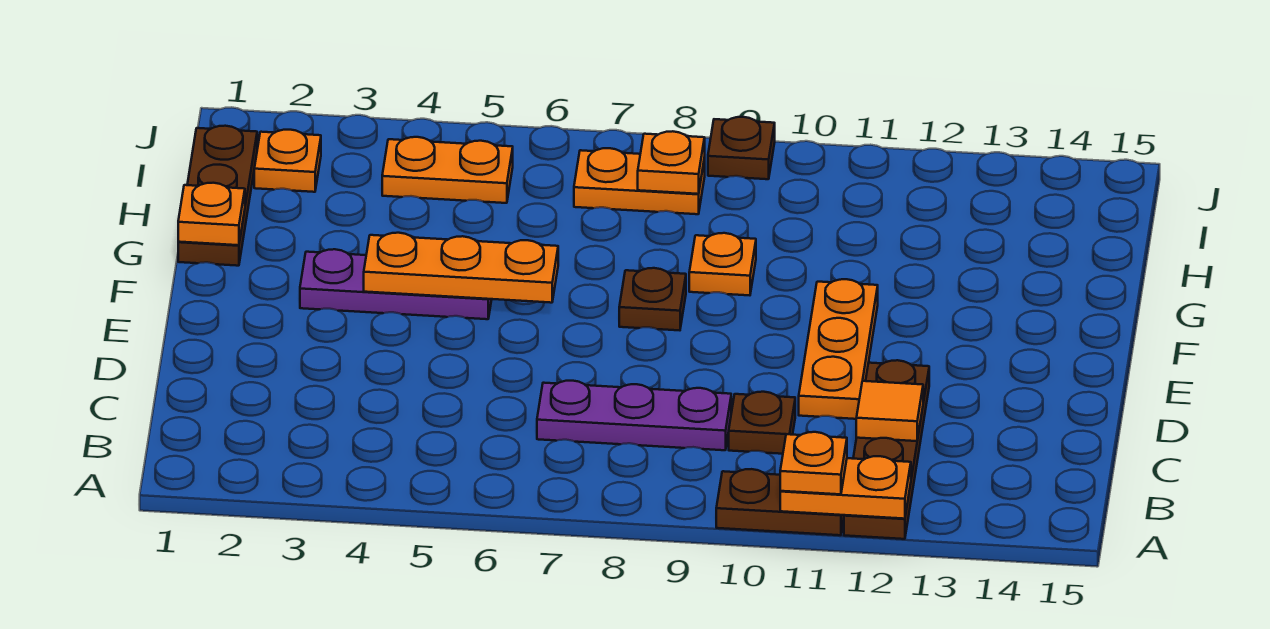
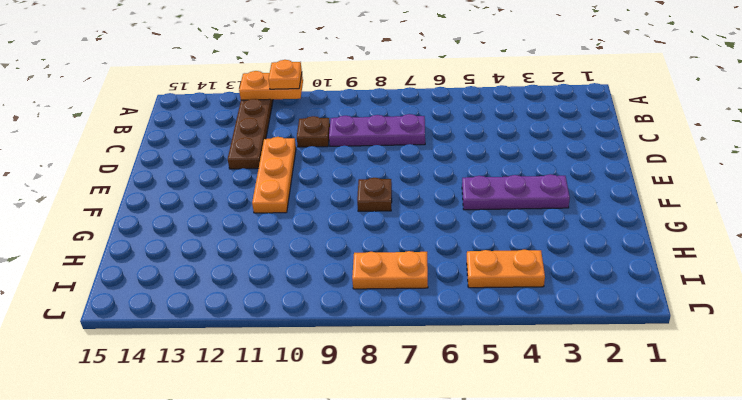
none -> brown plate A10:A11 level 1
none -> brown plate G1:I1 level 1
none -> orange plate G9 level 1

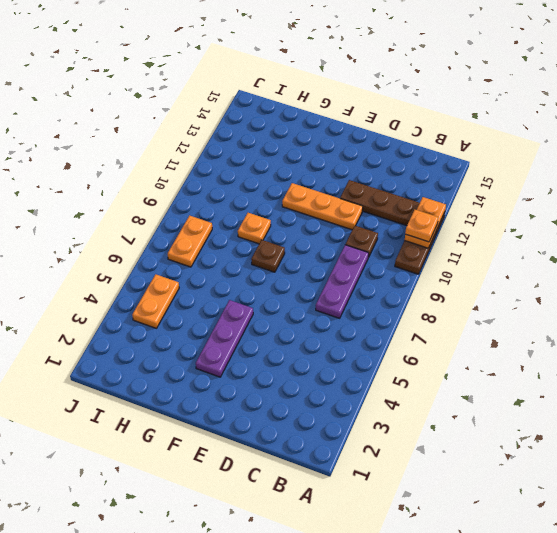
none -> brown plate G1:I1 level 1
none -> orange plate I2 level 1
none -> brown plate J9 level 1

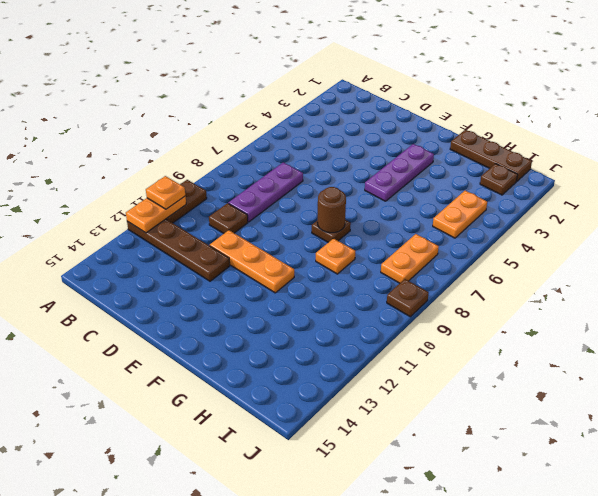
brown round brick F8 level 2 -> none
brown plate I2 level 1 -> orange plate I2 level 1
none -> orange tile C12 level 2
none -> orange plate F4:F6 level 2
none -> orange plate G1 level 2

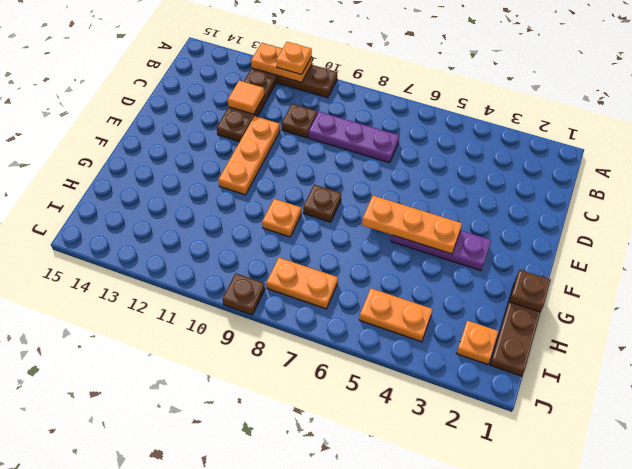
brown plate G1 level 2 -> orange plate G1 level 2
none -> orange plate I8 level 2

